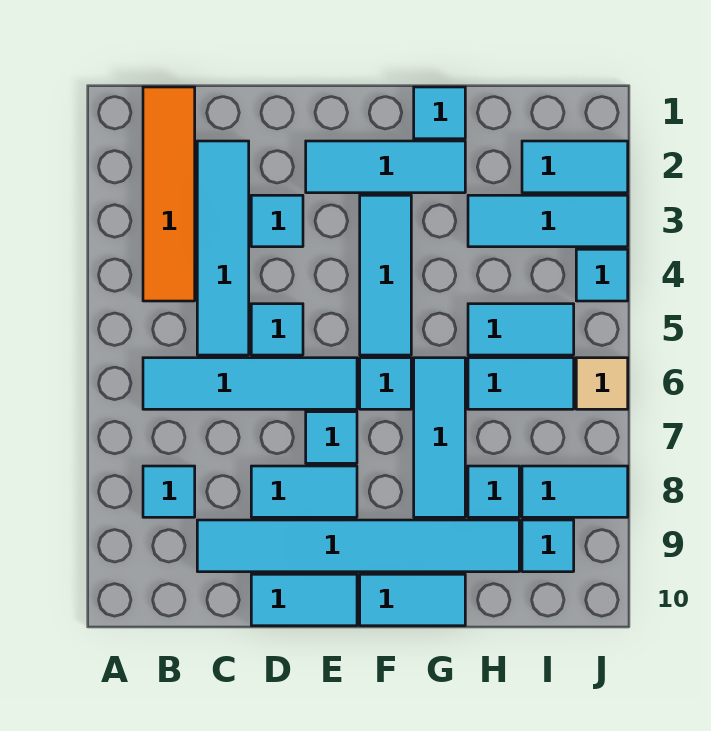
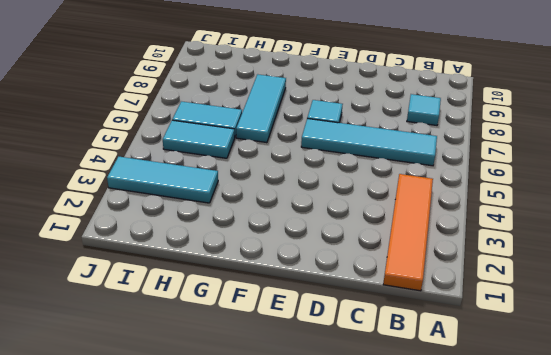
none -> cyan tile C2:C5 level 1
none -> cyan tile C9:H9 level 1
none -> cyan tile D3 level 1

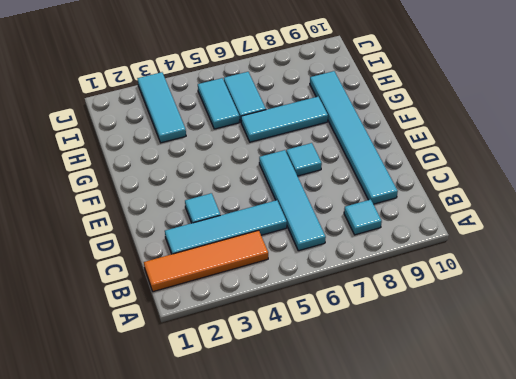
none -> cyan tile D5 level 1
none -> cyan tile D8:E8 level 1
none -> cyan tile D10:E10 level 1

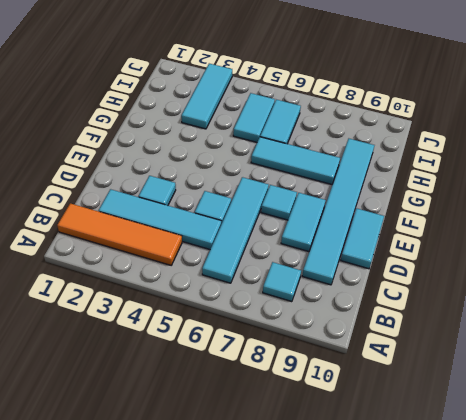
none -> cyan tile E2:G2 level 1
none -> cyan tile F3:F5 level 1
none -> cyan tile F6 level 1

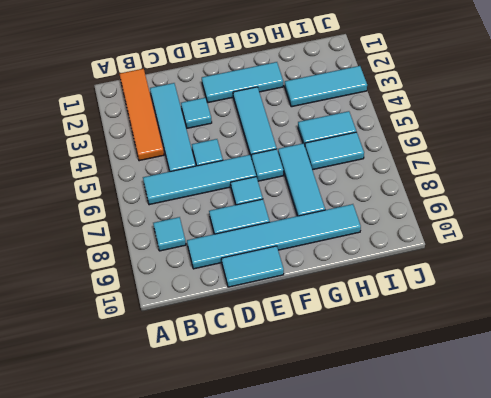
none -> cyan tile F10:G10 level 1
none -> cyan tile G1 level 1
none -> cyan tile H8 level 1

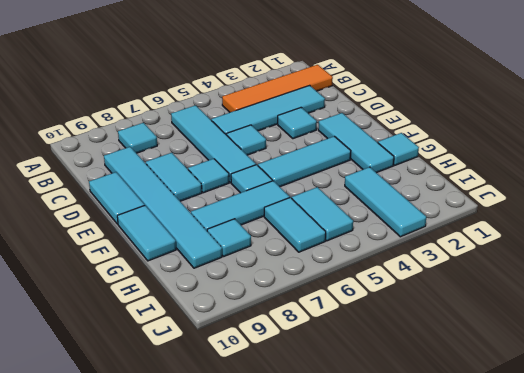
none -> cyan tile I2:J2 level 1
none -> cyan tile I8:J8 level 1
none -> cyan tile I9 level 1

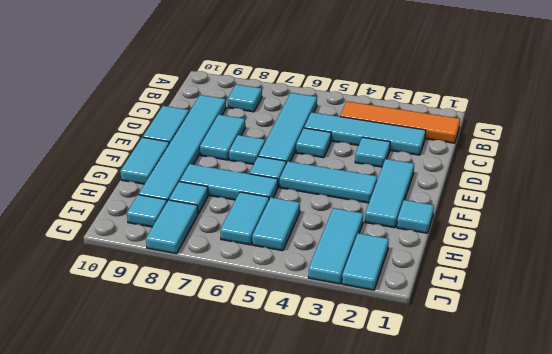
none -> cyan tile J4 level 1
none -> tan tile J6 level 1

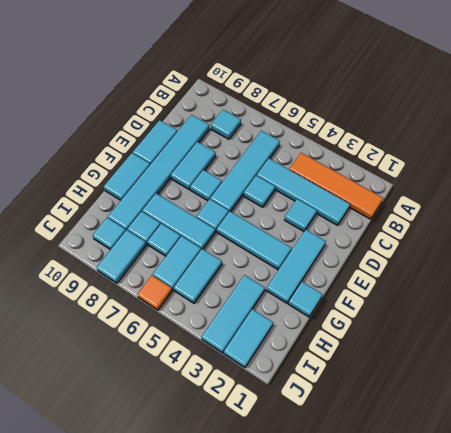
cyan tile H7 level 1 -> cyan tile J4 level 1
orange tile J6 level 1 -> tan tile J6 level 1

